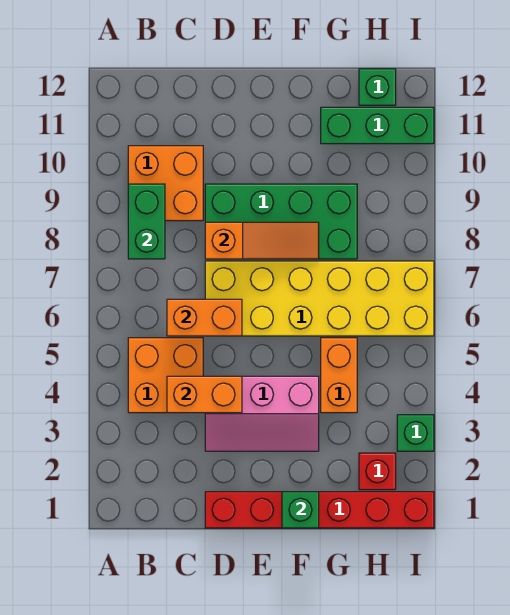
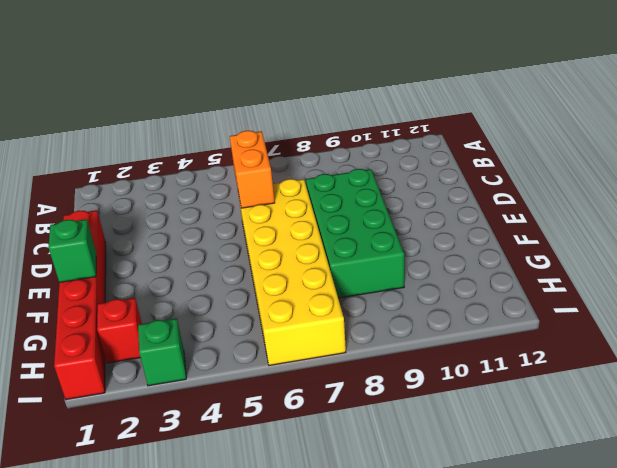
none -> orange brick B4:C5 level 1
none -> orange brick B9:C10 level 1
none -> pink slope D3:F4 level 1 top 4

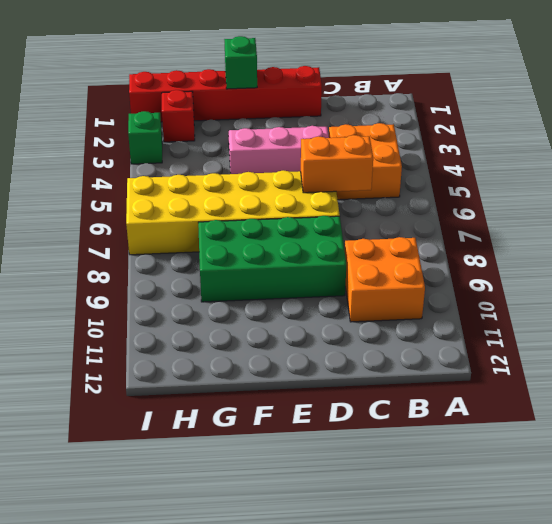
none -> orange brick G4:G5 level 1
none -> green brick G11:I11 level 1
none -> green brick H12 level 1

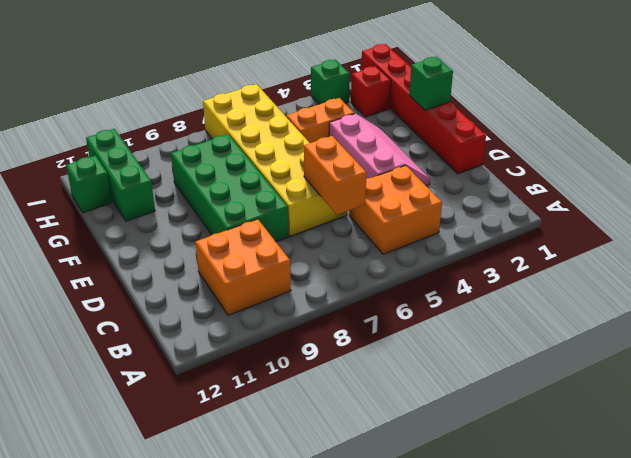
none -> green brick B8:B9 level 2
none -> orange brick C4:D4 level 2
none -> orange slope D8:F8 level 2 top D

